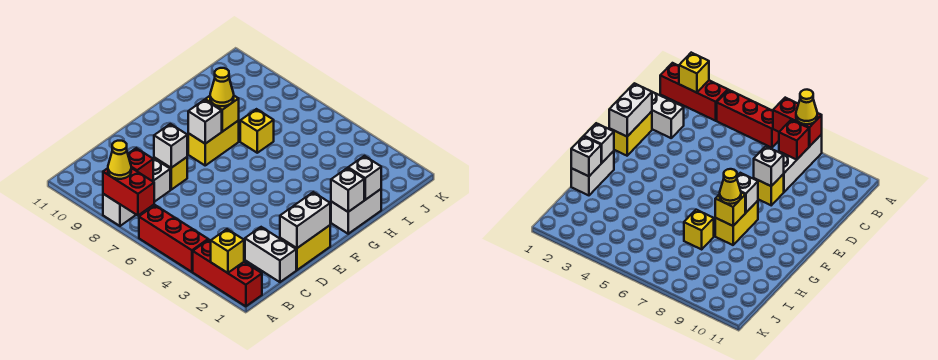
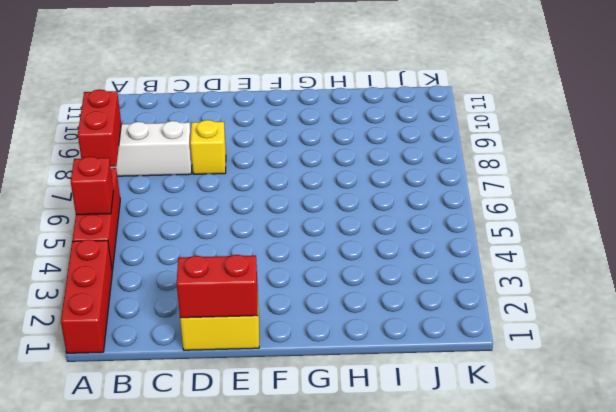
red brick A5 level 2 -> red brick B8 level 2
red brick D1:E1 level 2 -> white brick D1:E1 level 2
none -> white brick C1:C2 level 1
none -> yellow brick F8:G8 level 1
none -> white brick G1:H1 level 1

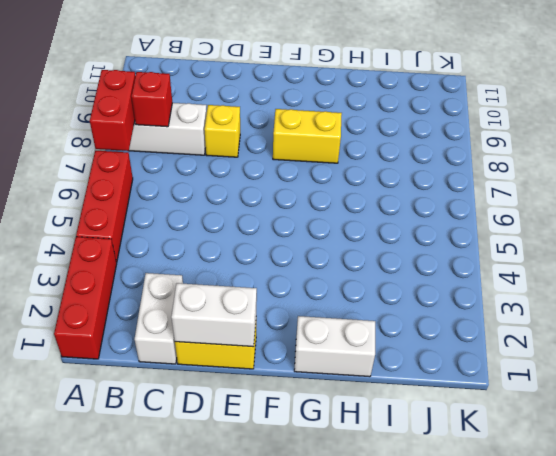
none -> yellow brick H7 level 1
none -> yellow brick A2 level 2
none -> white brick D8 level 2

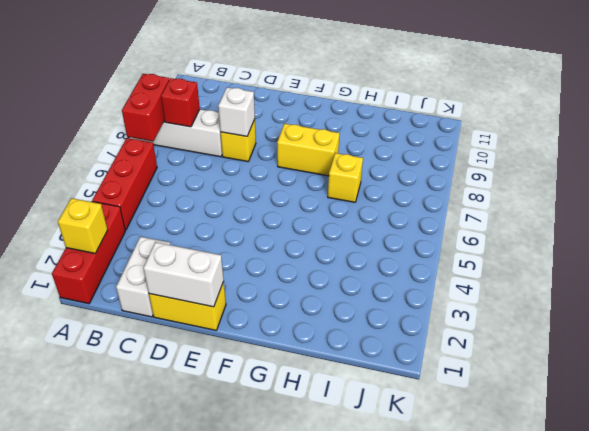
none -> white brick G1:H1 level 1
none -> white brick F8 level 2
none -> white brick G1 level 2

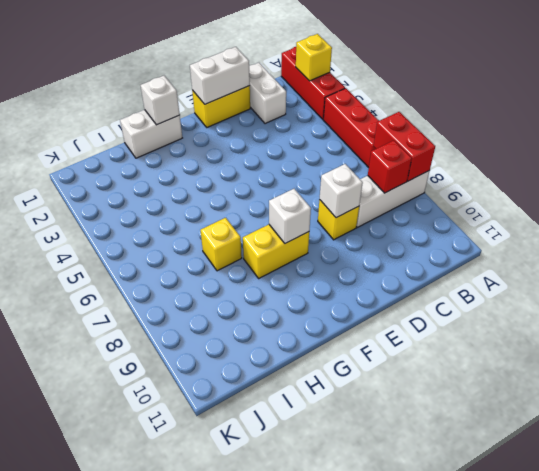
none -> yellow brick G8 level 2
none -> white brick H1 level 2
none -> yellow cone A8 level 3

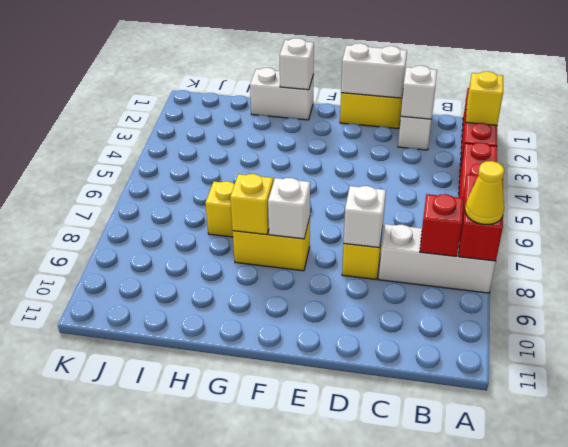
white brick C2 level 2 -> white brick H1 level 2
none -> yellow cone G8 level 3

